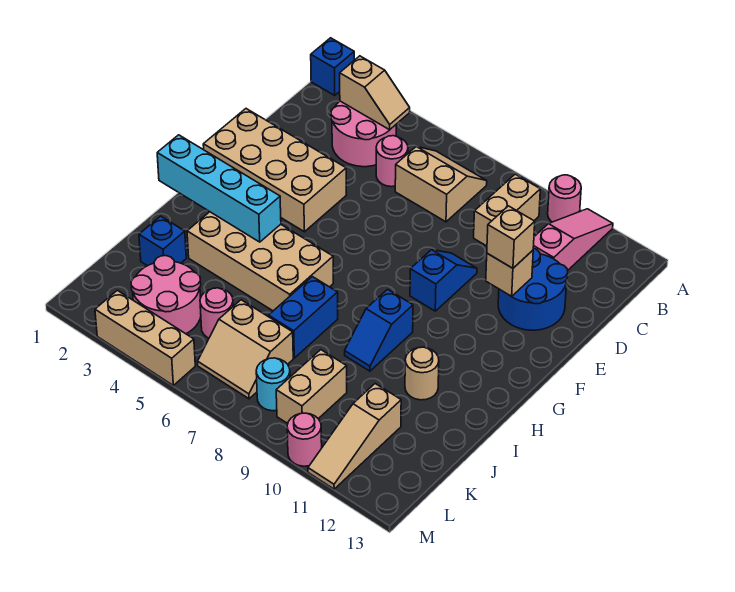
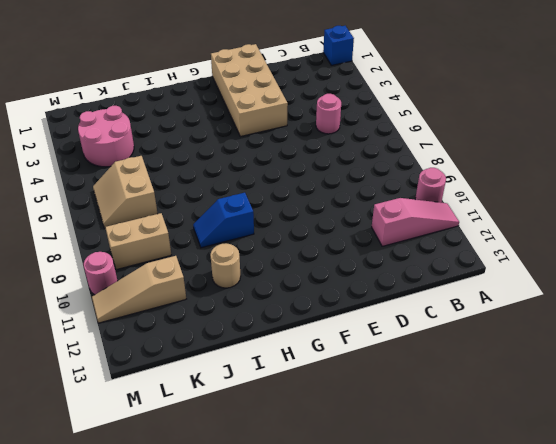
none -> pink round brick B3:C4 level 1
none -> tan slope B6:C7 level 1 top C
none -> tan brick B9:C9 level 1

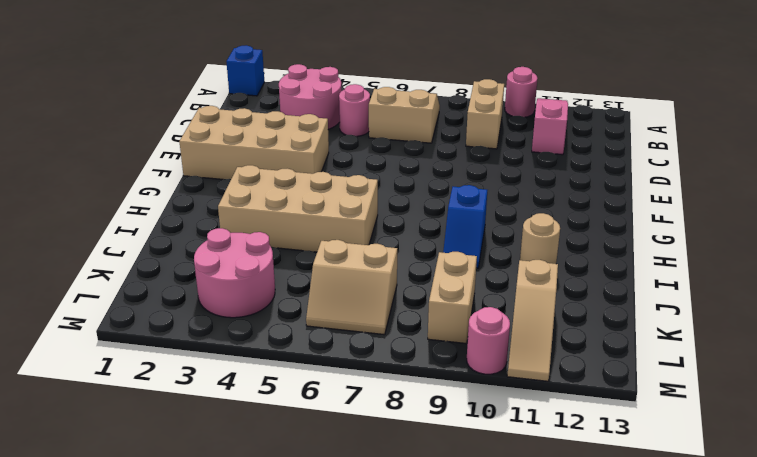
none -> blue round brick D11:E12 level 1
none -> blue slope E9:F9 level 1 top F
none -> blue brick I7:J7 level 1

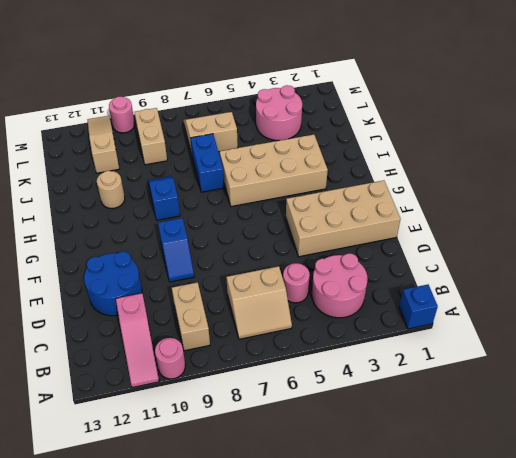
none -> blue brick J2 level 1
none -> pink round brick K5 level 1
none -> cyan round brick L8 level 1

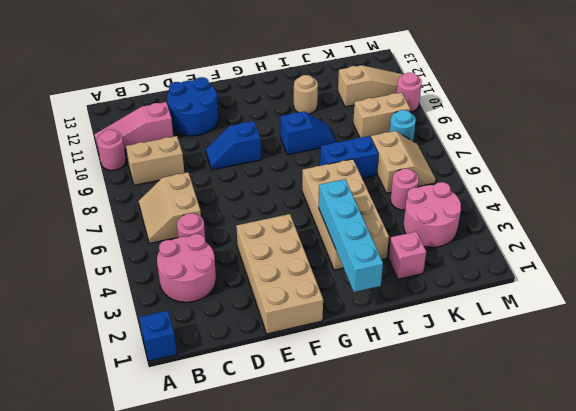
pink brick J2 level 1 -> blue brick J2 level 1
none -> tan brick M3:M5 level 1
none -> tan slope B3:B4 level 2 top 3
none -> tan brick E11 level 2

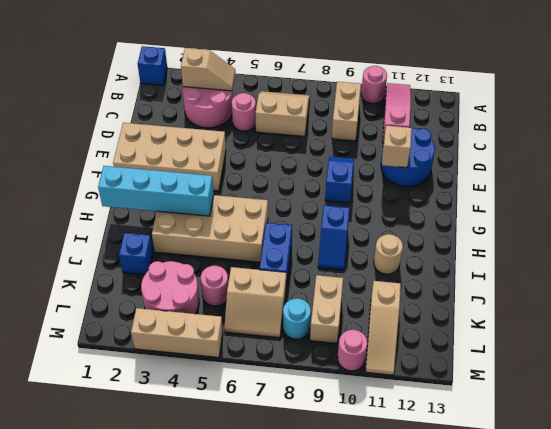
none -> tan brick E11 level 3

